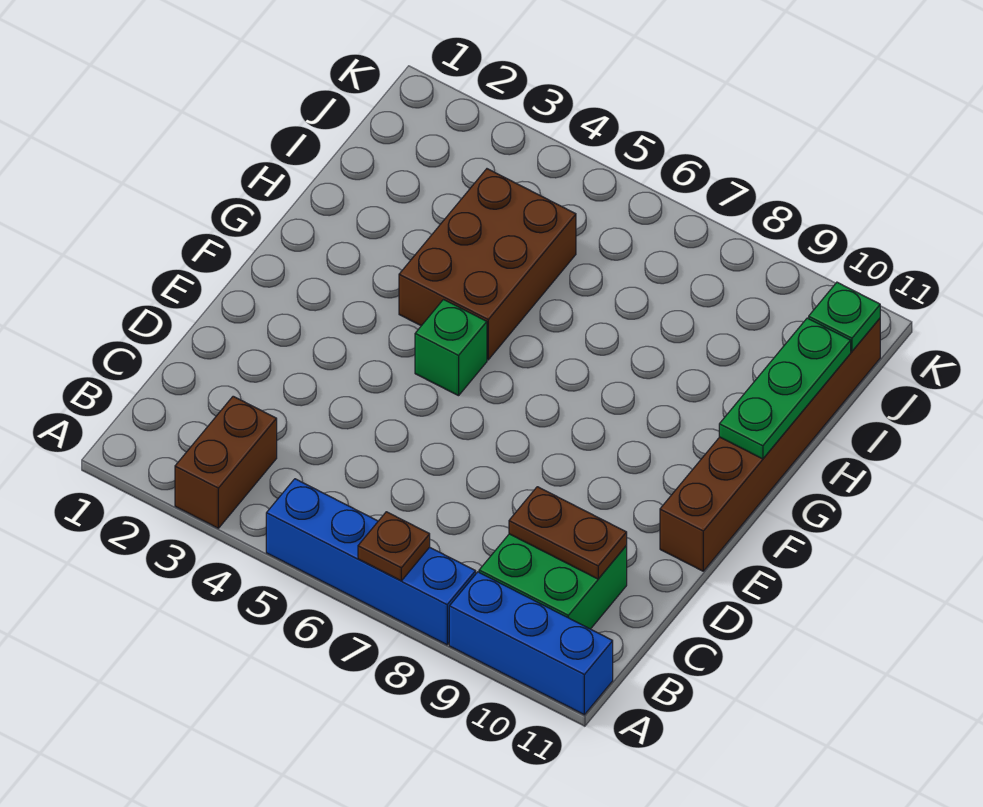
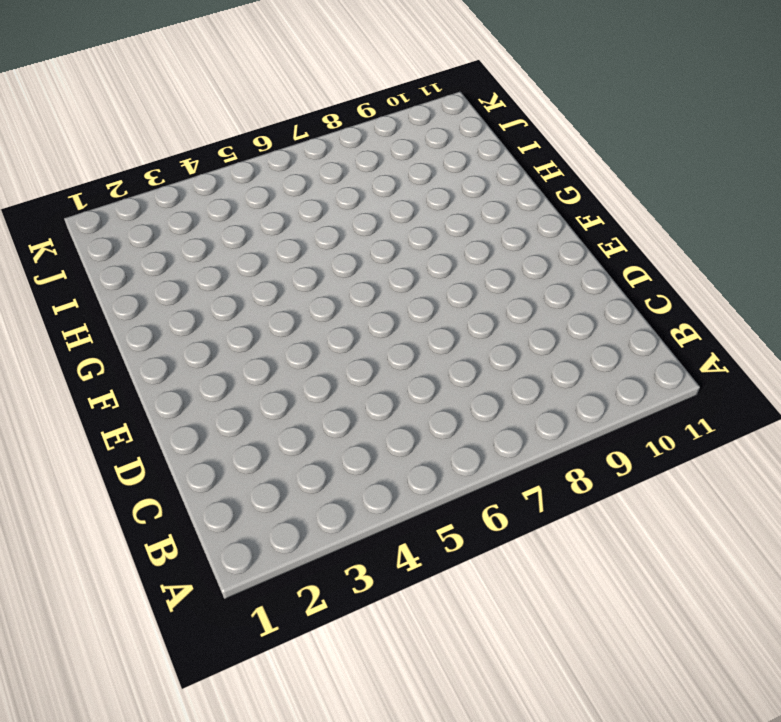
none -> brown brick A3:B3 level 1
none -> blue brick A5:A8 level 1

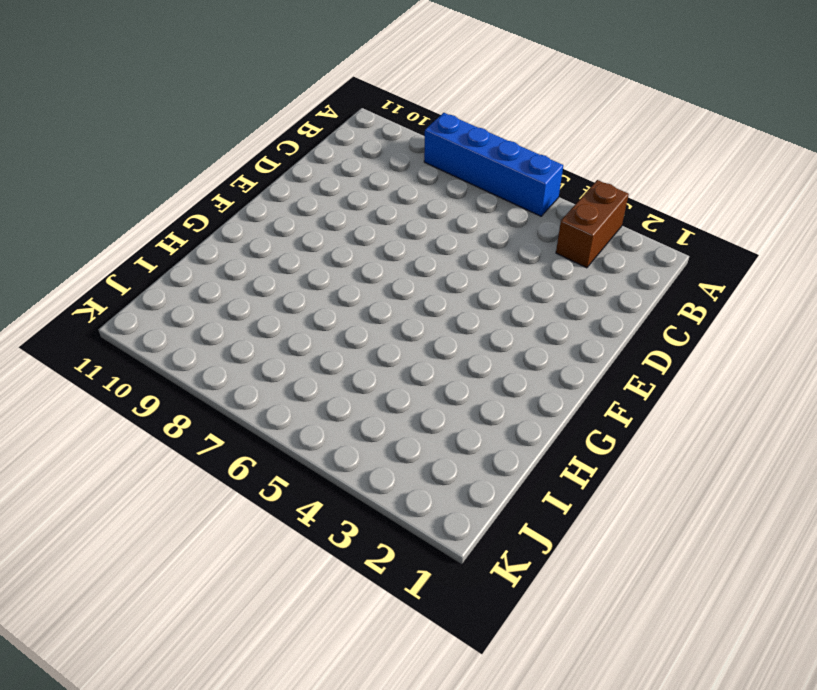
none -> blue brick A9:A11 level 1
none -> green brick B9:C10 level 1

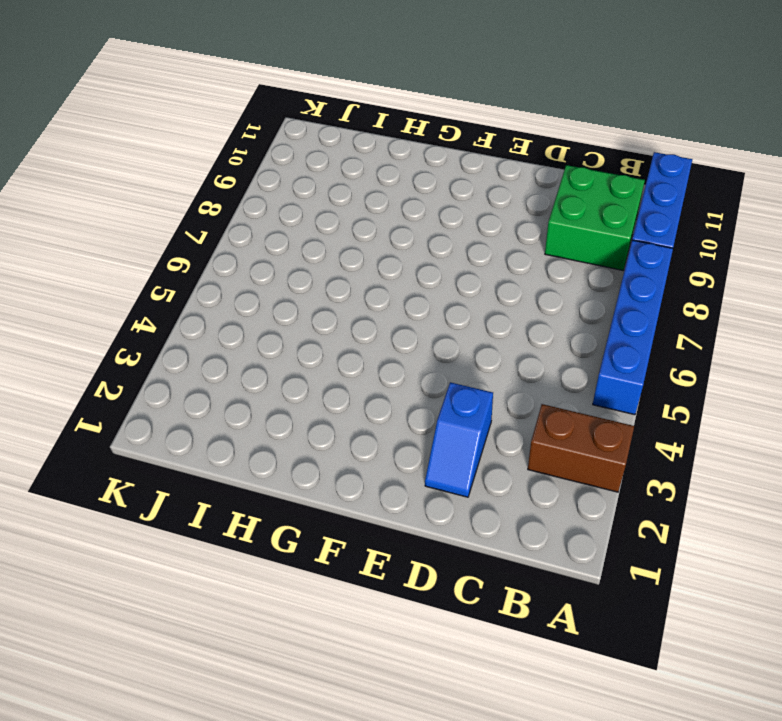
blue slope D2:D3 level 1 top 3 -> none
none -> brown brick E11:J11 level 1
none -> green brick F5 level 1

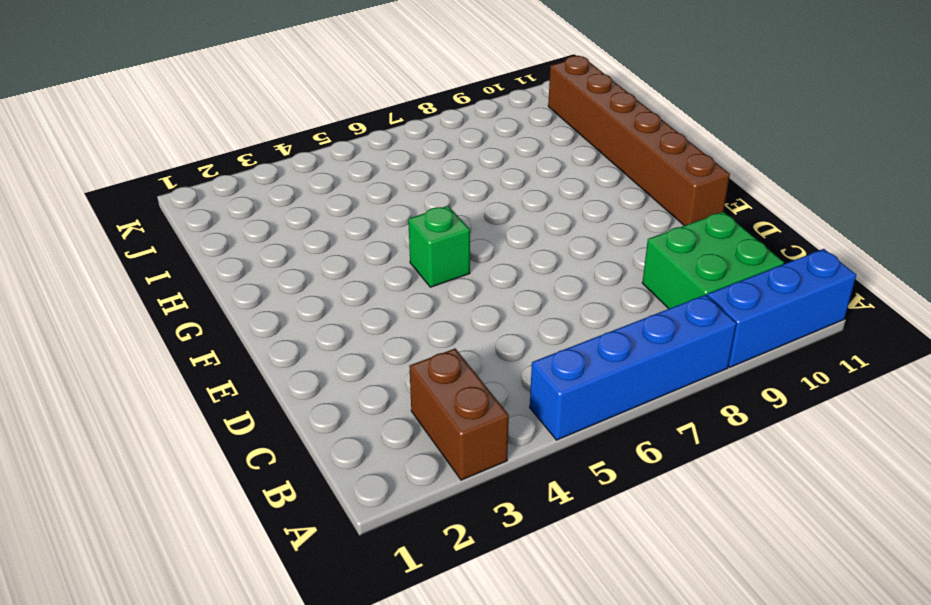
none -> brown brick G4:I5 level 1
none -> brown plate A7 level 2

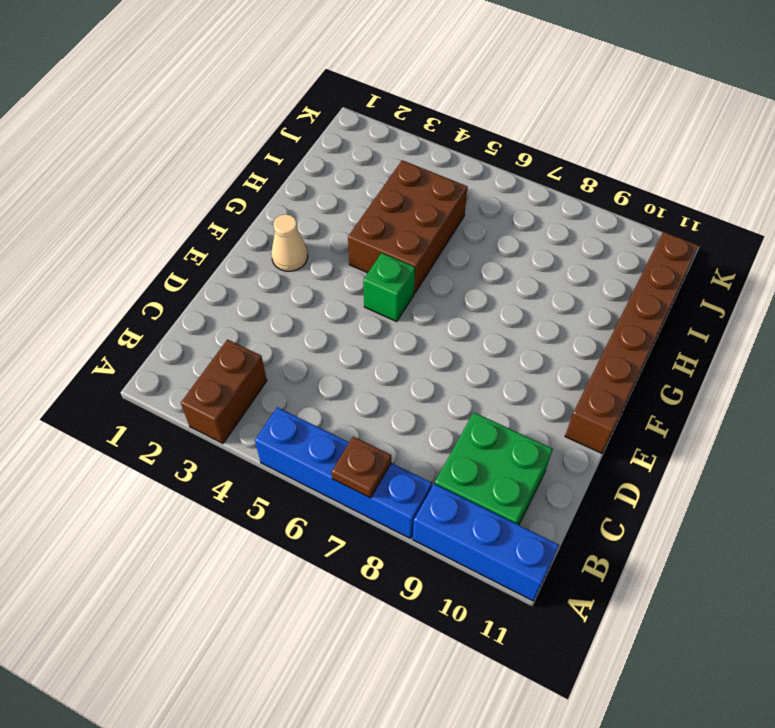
tan cone F2 level 1 -> none
none -> brown plate C9:C10 level 2
none -> green plate G11:I11 level 2

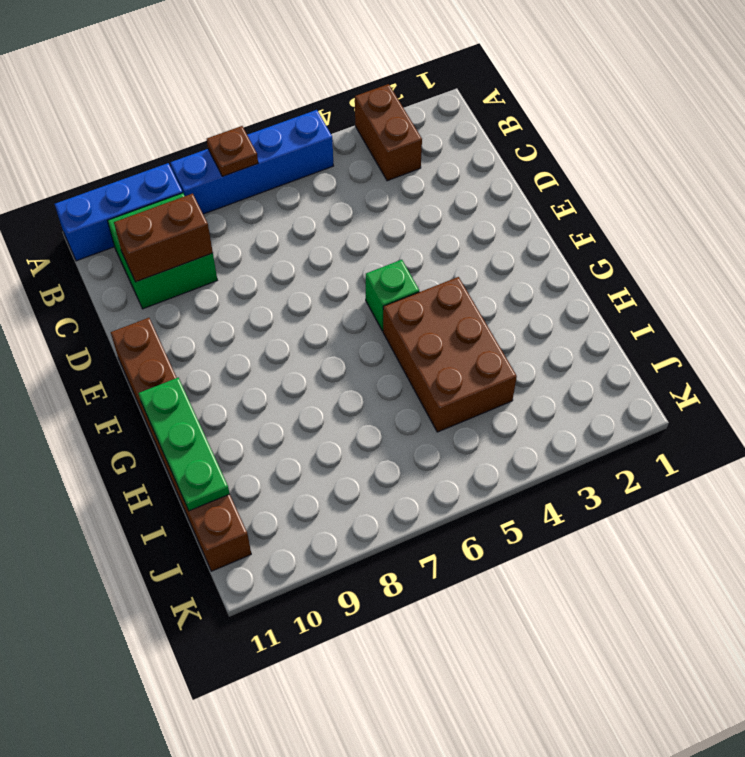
brown brick C9:C10 level 2 -> brown plate C9:C10 level 2
none -> green plate J11 level 2

